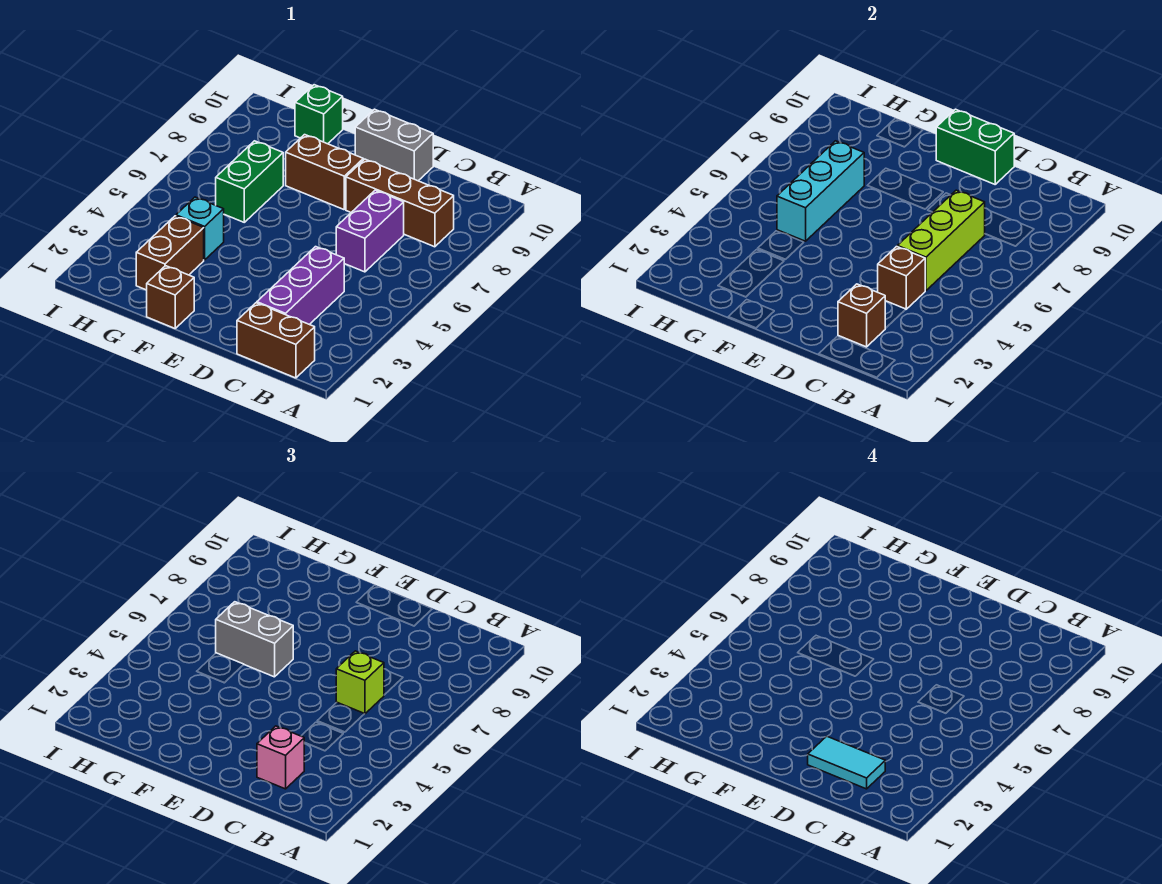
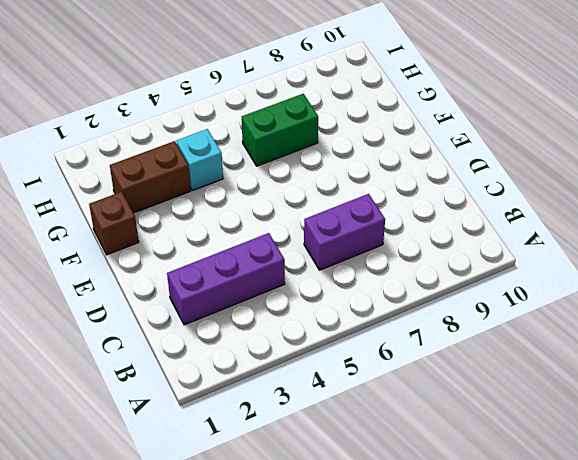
none -> brown brick B1:C1 level 1
none -> brown brick B8:D8 level 1
none -> grey brick D10:E10 level 1

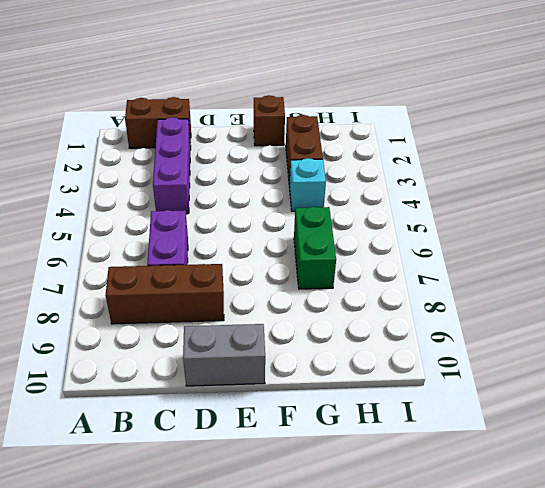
none -> brown brick E8:F8 level 1
none -> green brick G10 level 1
none -> brown brick C2 level 2

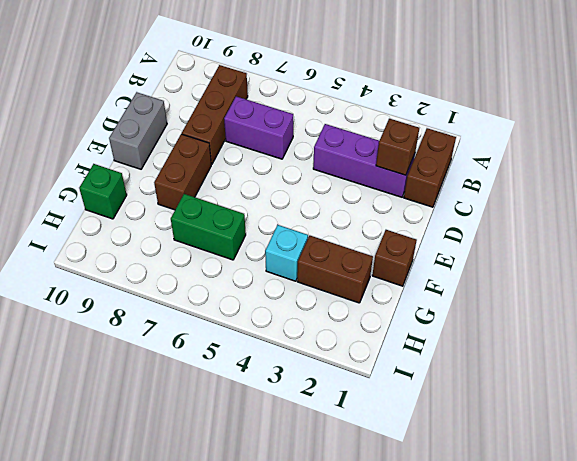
none -> brown brick C4 level 2
none -> lime brick C5:C7 level 2
none -> green brick D10:E10 level 2

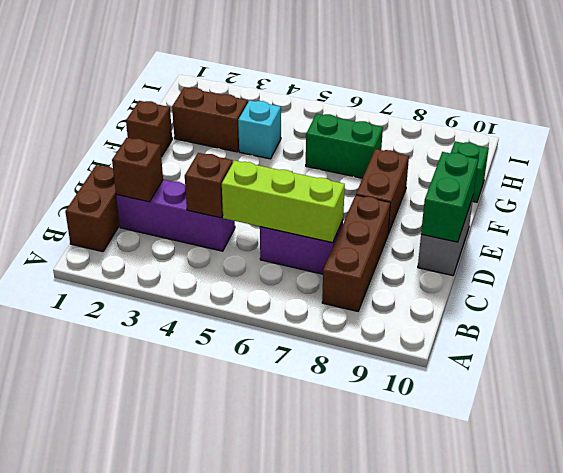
none -> cyan brick G5:G7 level 2
none -> pink brick C2 level 3
none -> lime brick C6 level 3

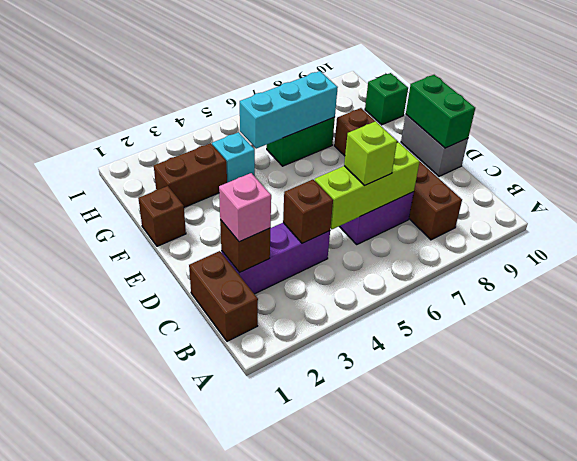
none -> grey brick F6:G6 level 3
none -> cyan tile C2:D2 level 4

